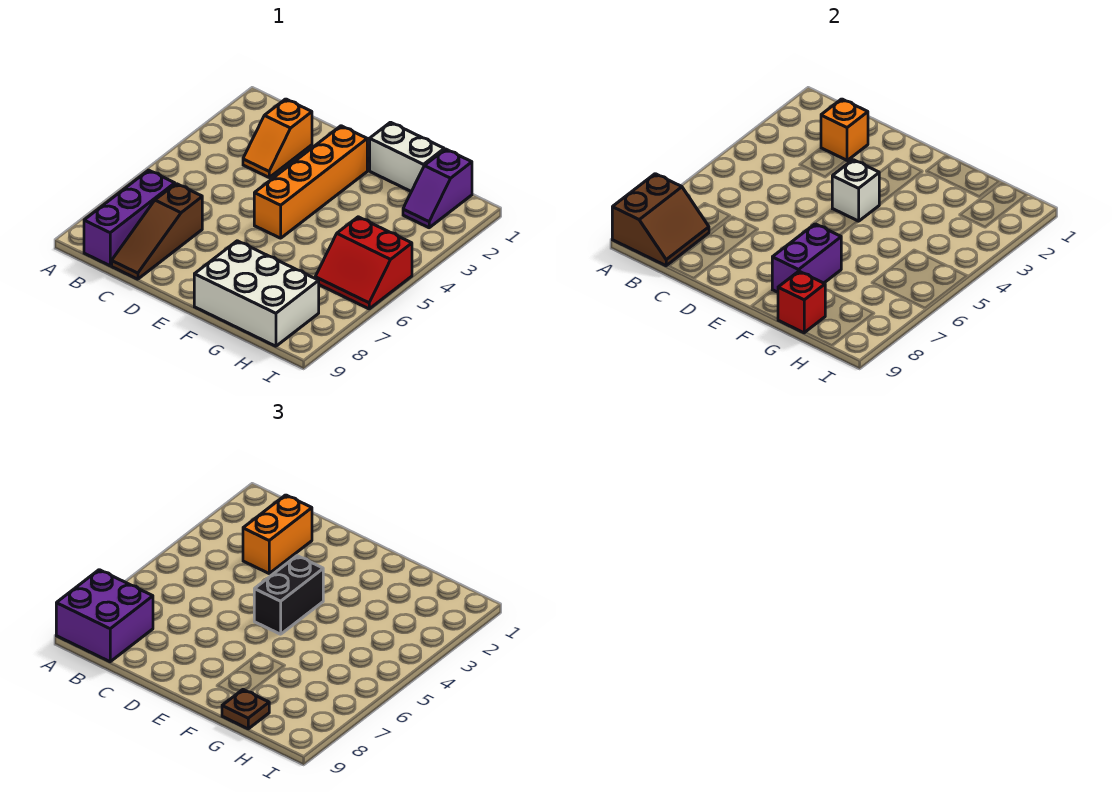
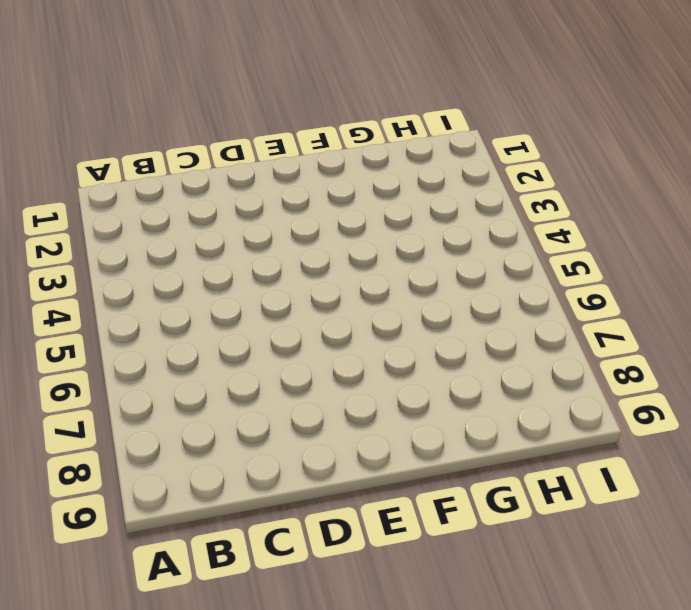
none -> purple brick B7:B9 level 1
none -> orange slope C2:C3 level 1 top 2
none -> brown slope C7:C9 level 1 top 7

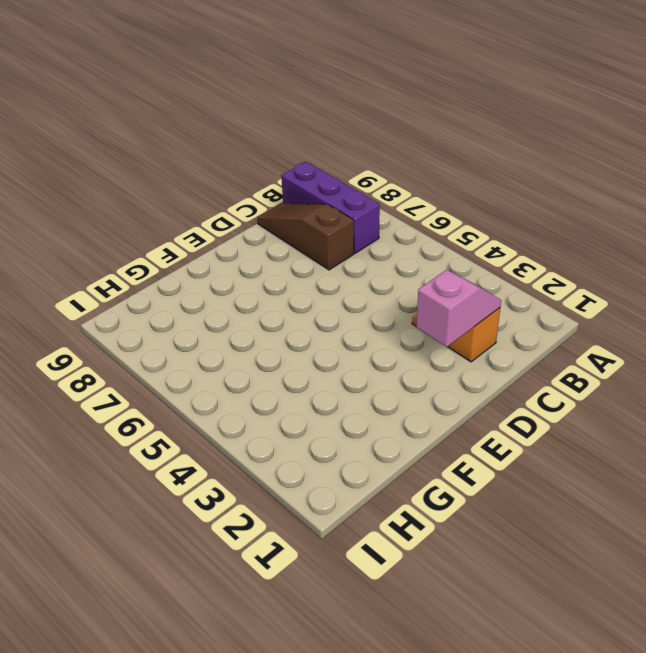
pink slope C2:D2 level 2 top D -> orange brick C2 level 2
none -> orange brick E2:E5 level 1
none -> white brick F1:G1 level 1
none -> white brick F8:H9 level 1

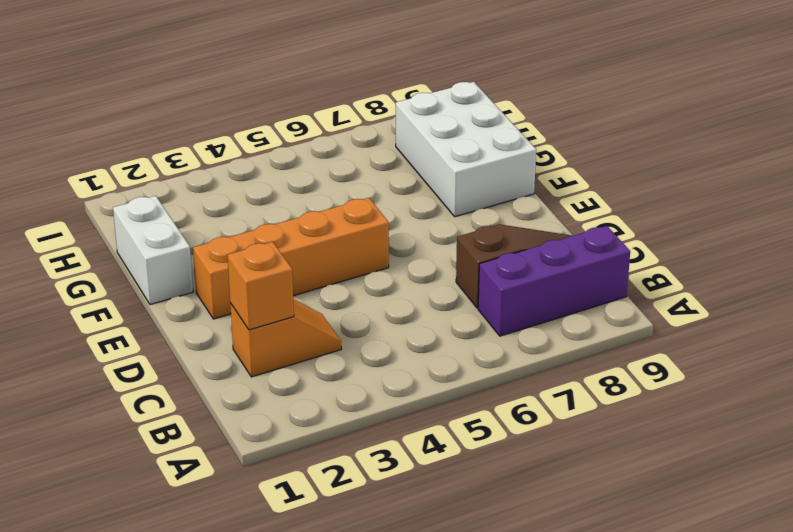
none -> purple slope H1:H2 level 1 top 1
none -> red slope H5:I6 level 1 top 5
none -> brown slope A8:B9 level 2 top A

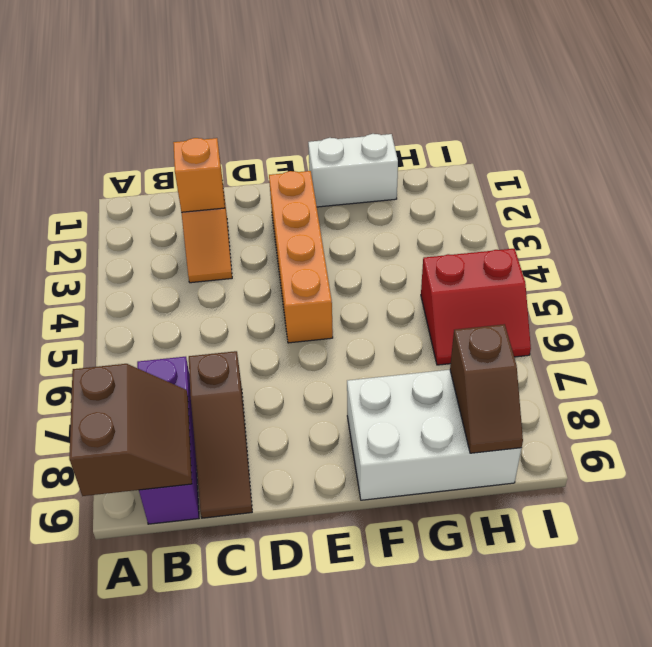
brown slope H8:H9 level 2 top 8 -> none
none -> purple slope H1:H2 level 1 top 1
none -> white brick E4 level 2
none -> purple brick F7:F8 level 2

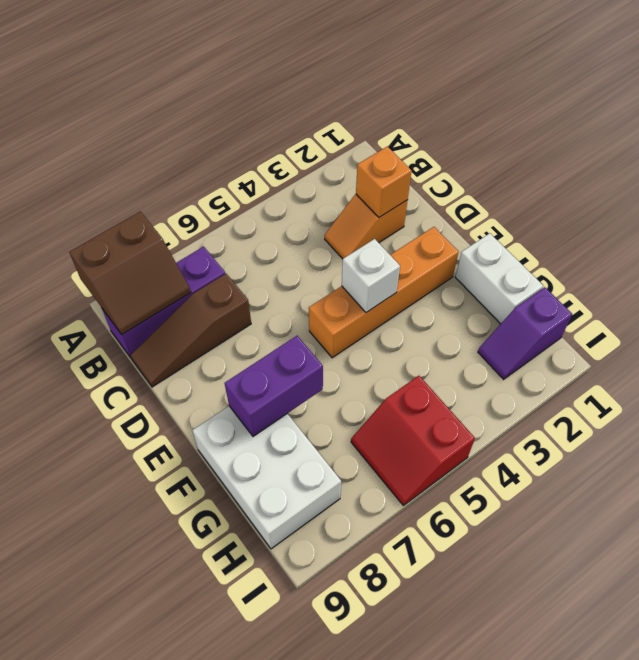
none -> red brick G9 level 2
none -> purple brick A8:B9 level 3
none -> orange brick C2:C3 level 3

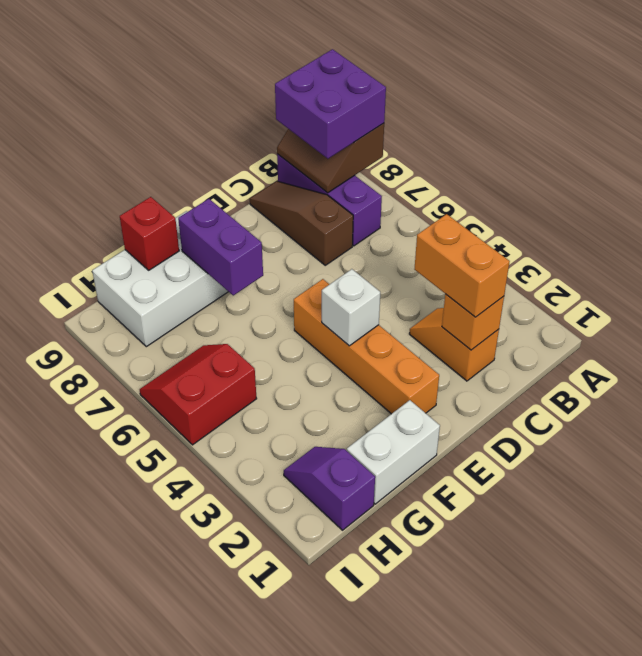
none -> black brick E4:E5 level 3
none -> brown plate G9 level 3

